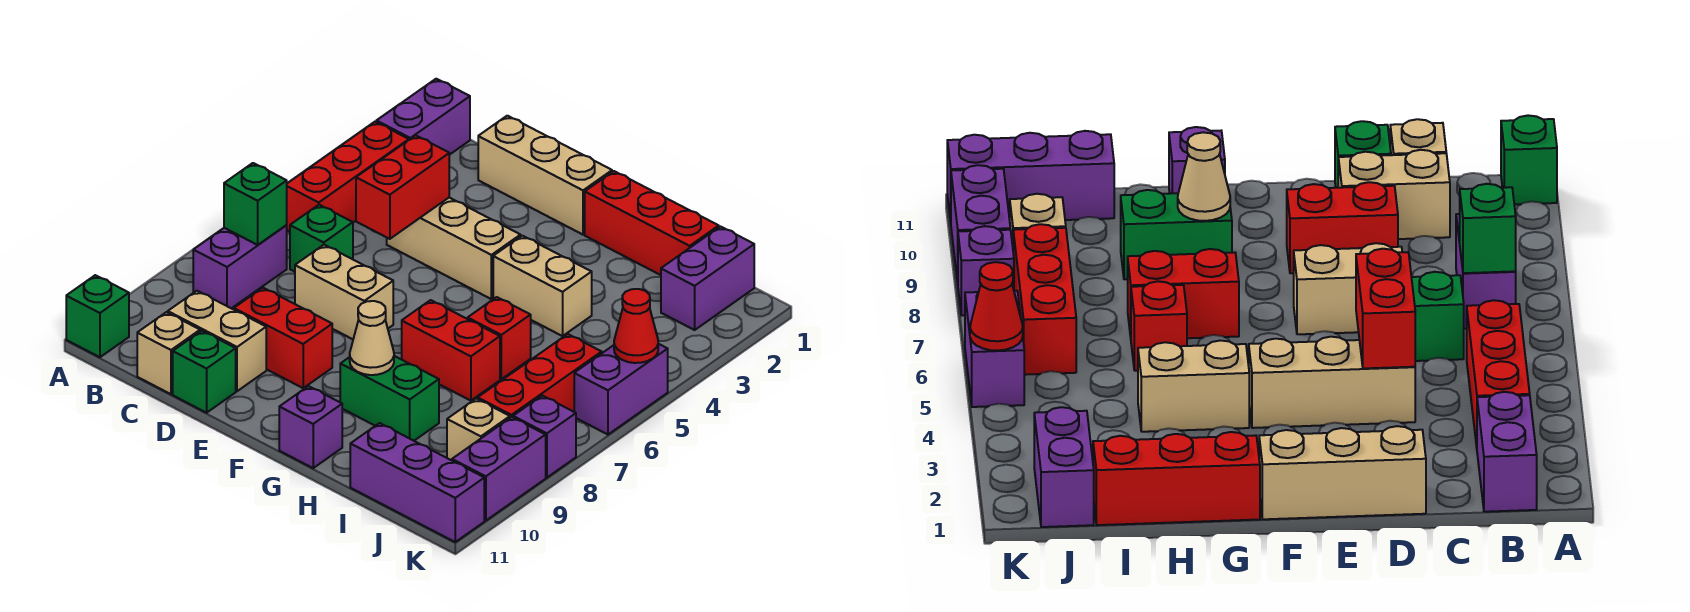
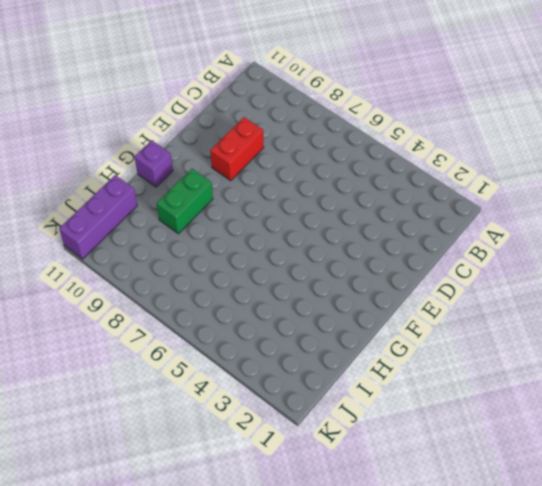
none -> green brick A11 level 1
none -> purple brick B1:B2 level 1
none -> red brick B3:B5 level 1

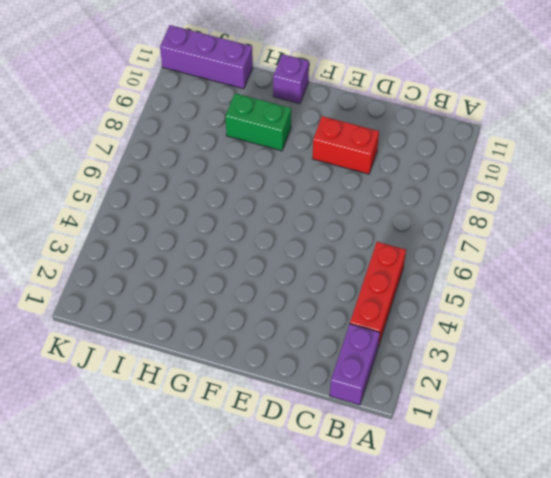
none -> green brick A11 level 1
none -> purple brick B7:B8 level 1
none -> green brick C6 level 1

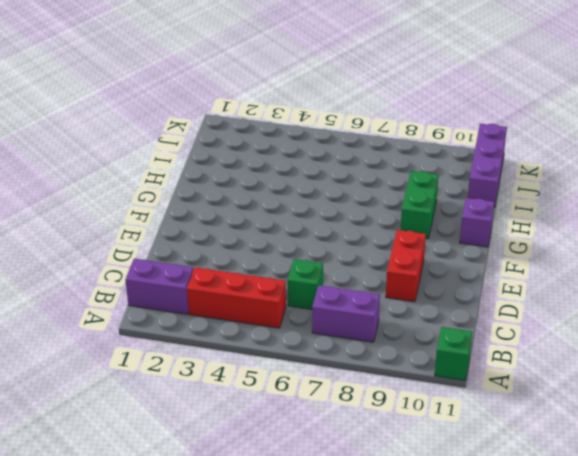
none -> tan brick C10:D10 level 1
none -> tan brick C11 level 1
none -> tan brick D1:F1 level 1

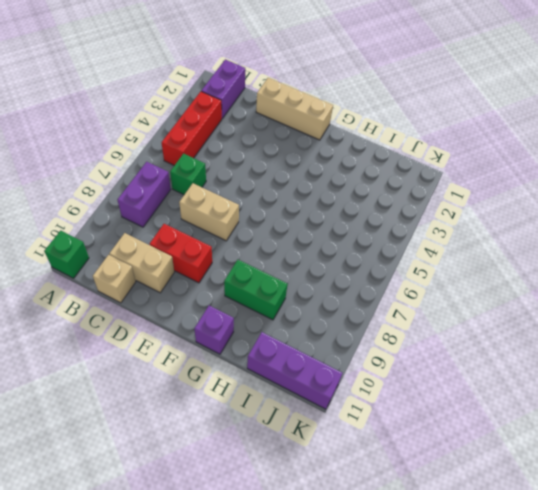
none -> tan brick D4:F4 level 1
none -> green brick D11 level 1
none -> red brick G1:I1 level 1

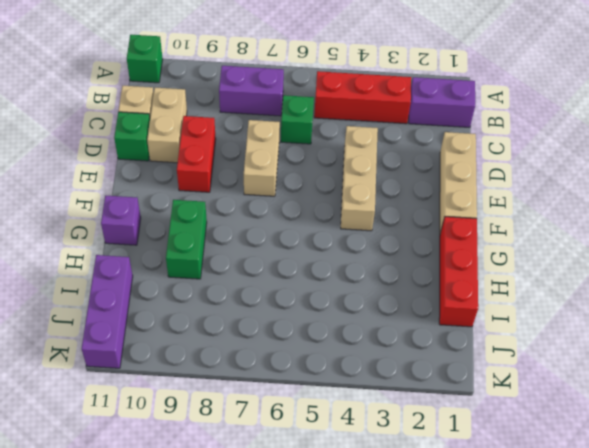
none -> tan brick G4:H4 level 1
none -> red brick G7:H7 level 1
none -> red brick H6 level 1

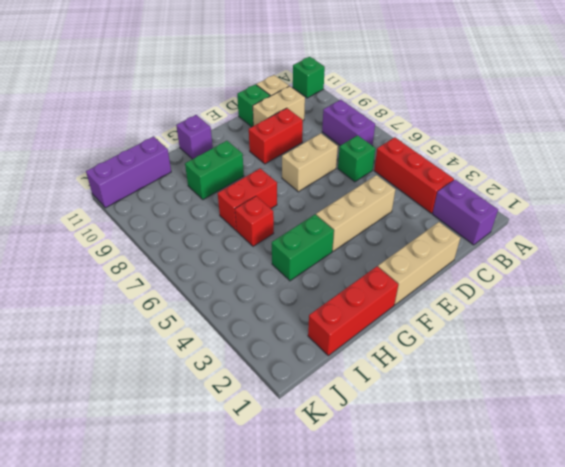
green brick G4:H4 level 1 -> tan brick G4:H4 level 1
none -> purple brick J1:J2 level 1
none -> red brick J6:J8 level 1
none -> tan brick J9 level 1

